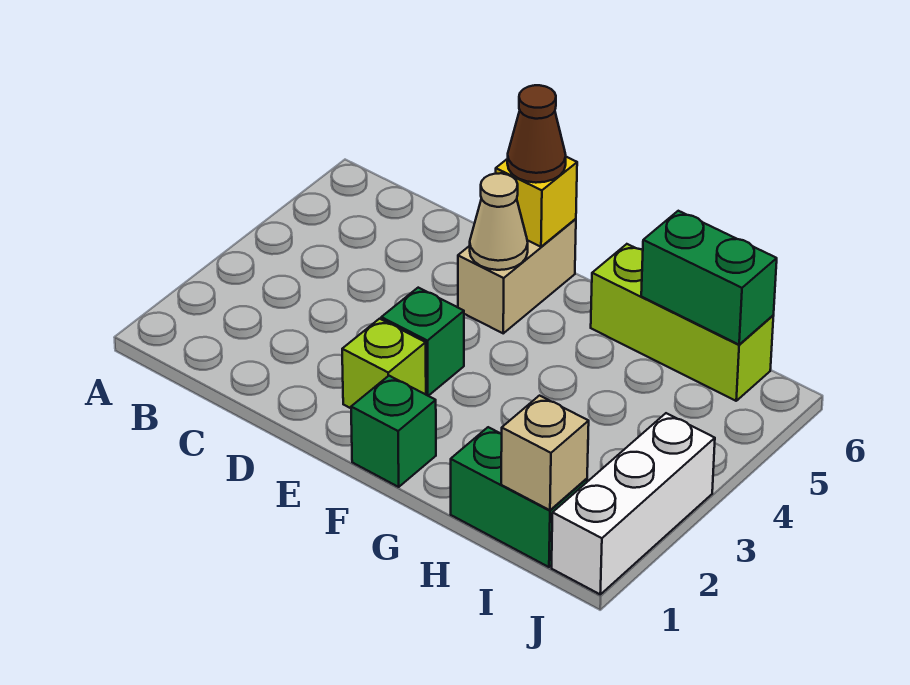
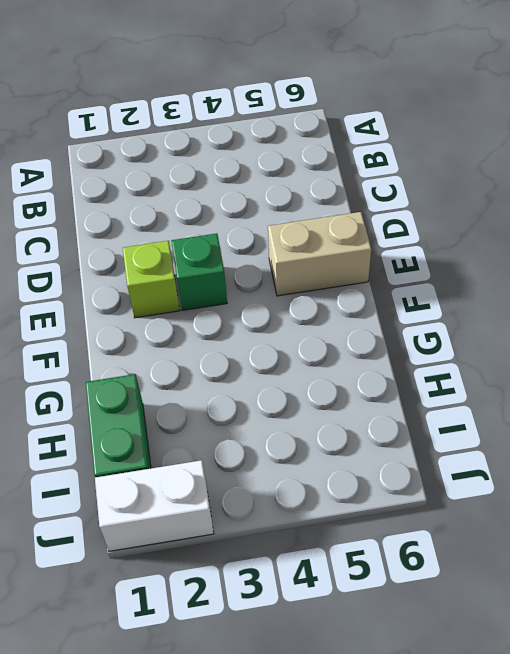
white brick J1:J2 level 1 -> white brick J1:J3 level 1
none -> green brick F1 level 1
none -> lime brick G6:I6 level 1
none -> tan cone E5 level 2

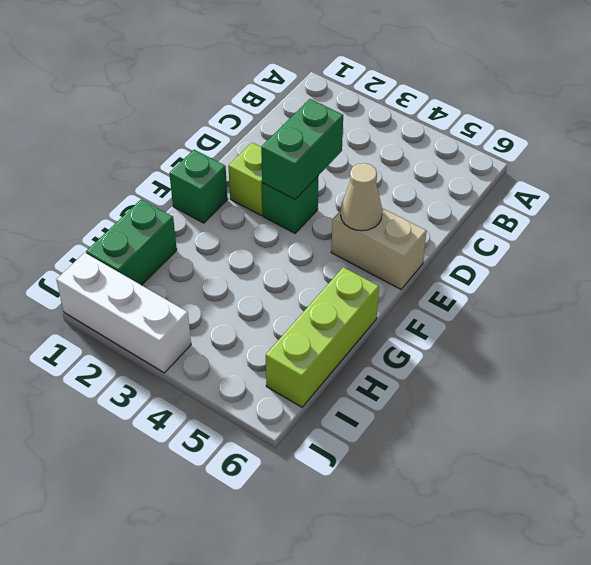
green brick D3:E3 level 2 -> green brick H6:I6 level 2
none -> yellow brick E6 level 2
none -> tan brick I1 level 2
none -> brown cone E6 level 3

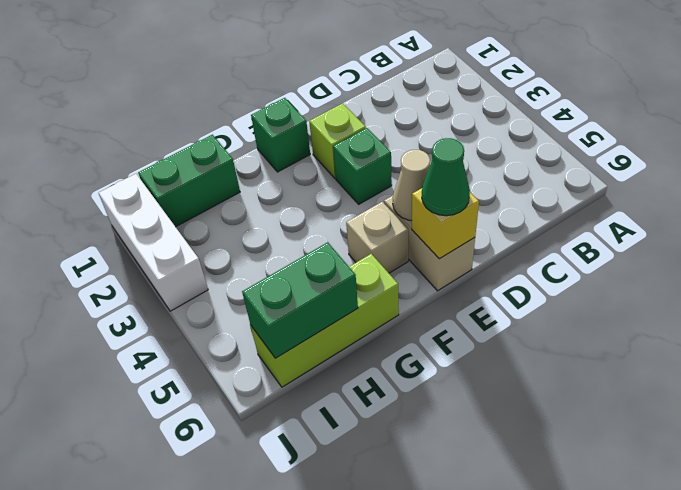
green cone E6 level 3 -> brown cone E6 level 3
tan brick F5 level 1 -> tan brick I1 level 2

